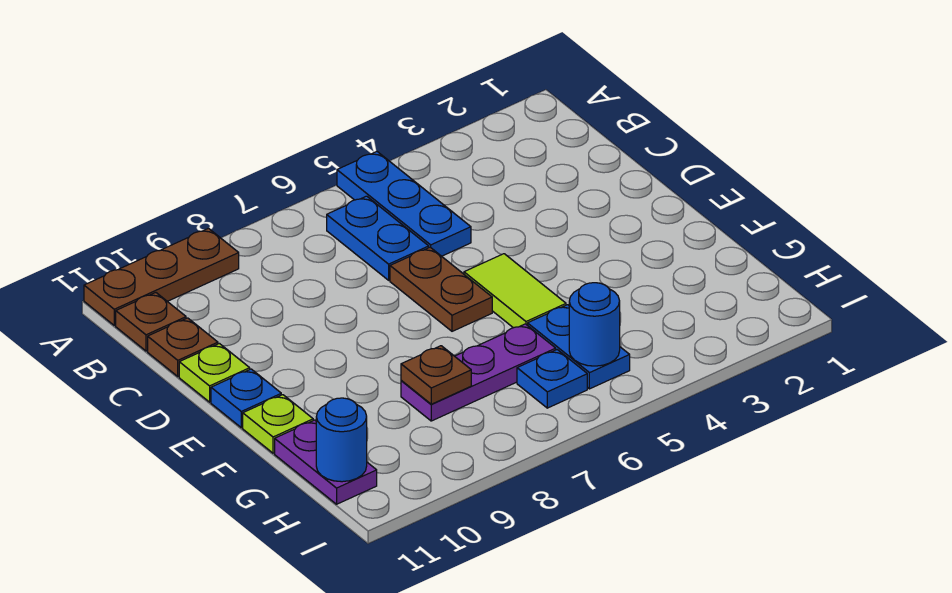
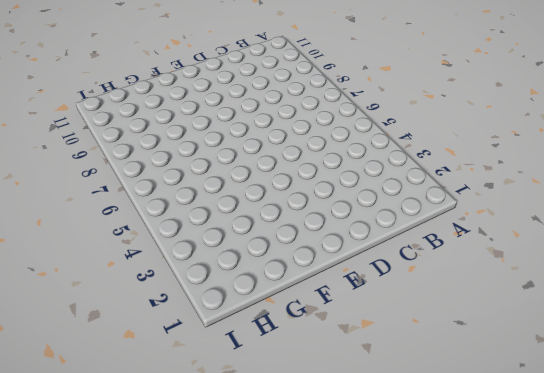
none -> blue plate A5:C5 level 1
none -> brown plate A9:A11 level 1
none -> blue plate B6:C6 level 1

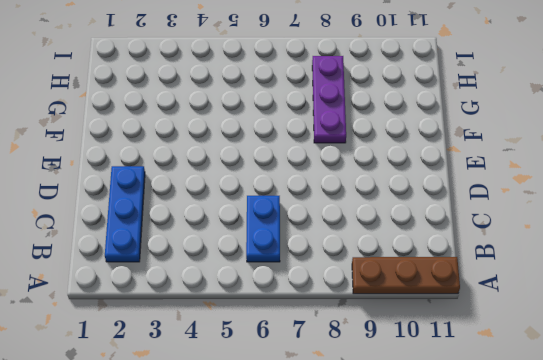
blue plate B2:D2 level 1 -> blue plate A5:C5 level 1
purple plate F8:H8 level 1 -> purple plate G6:G8 level 1
none -> brown plate B11 level 1
none -> brown plate C11 level 1
none -> brown plate D6:E6 level 1

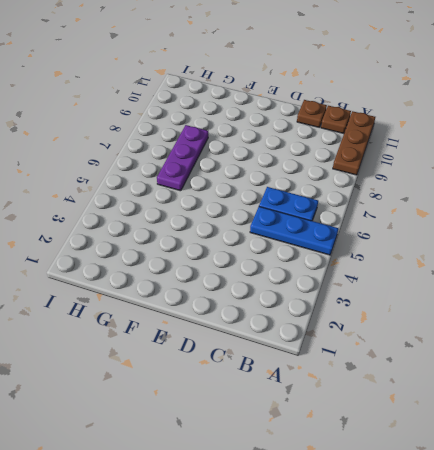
none -> brown plate D6:E6 level 1
none -> lime plate D11 level 1
none -> lime tile E5:F5 level 1

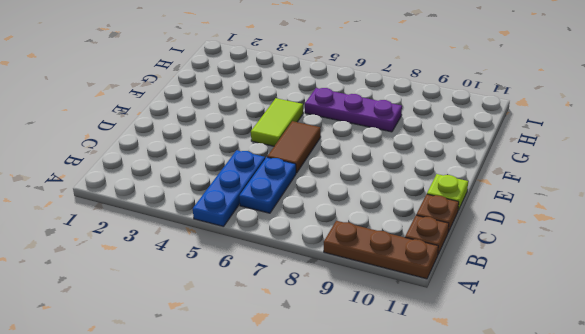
brown tile D6:E6 level 1 -> brown plate D6:E6 level 1
none -> blue plate E11 level 1
none -> lime plate F11 level 1
none -> blue plate G5:H5 level 1

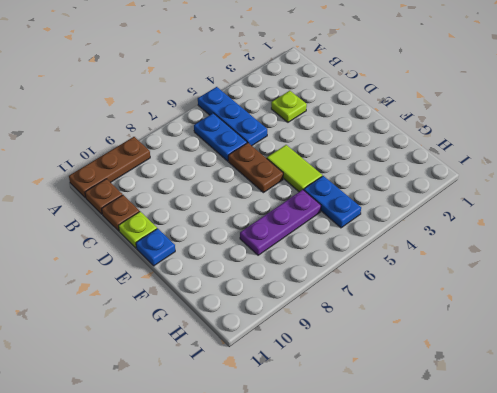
lime plate C3 level 1 -> lime plate F11 level 1
none -> purple plate G11:H11 level 1
none -> blue plate H6 level 1
none -> brown plate G8 level 2

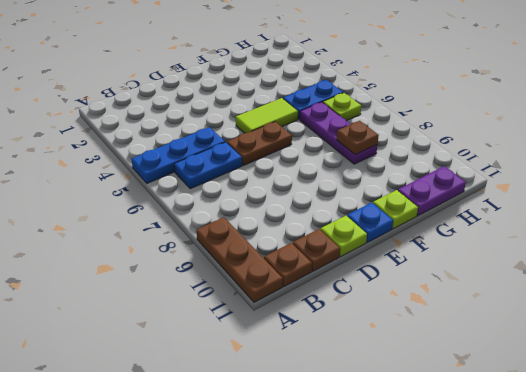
lime plate H6 level 1 -> blue plate H6 level 1
none -> blue round brick H5 level 2
none -> blue round brick H11 level 2

